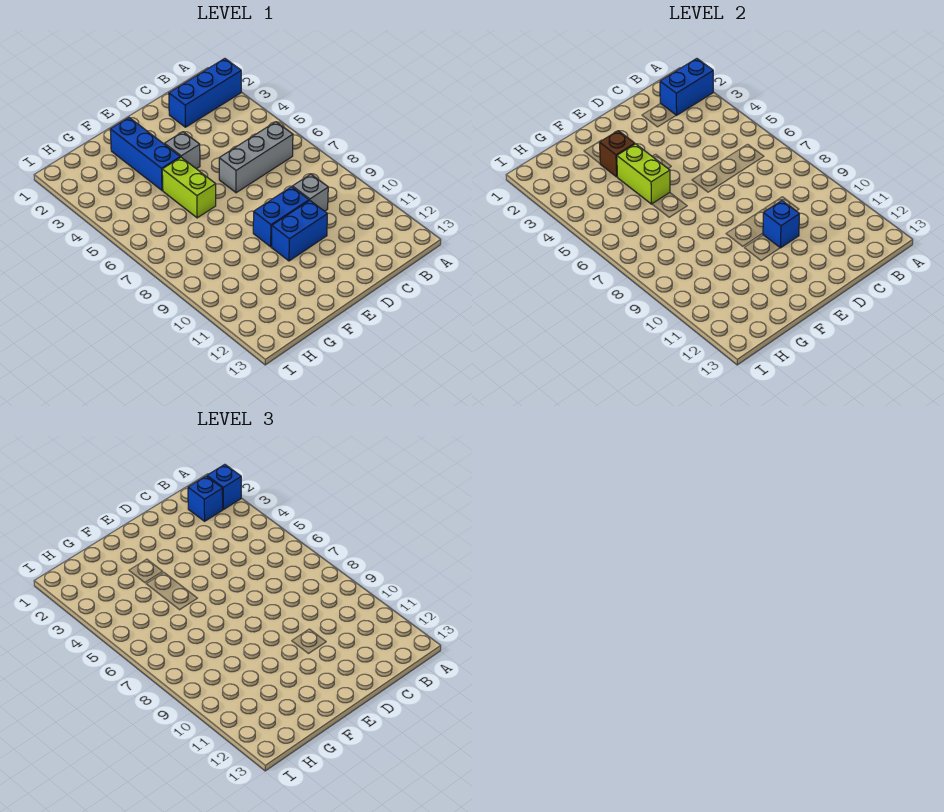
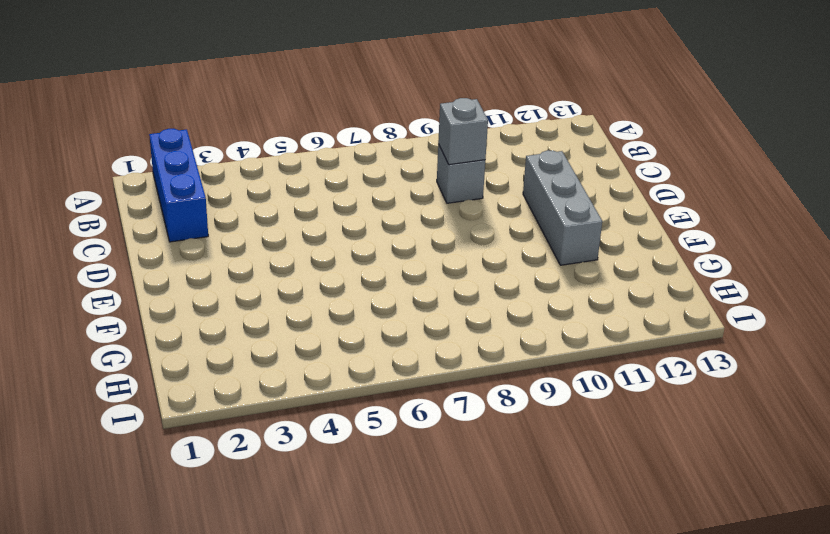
grey brick C9 level 2 -> grey brick E4 level 1
grey brick D11:F11 level 1 -> grey brick B6:D6 level 1
none -> blue brick D9:E9 level 1
none -> blue brick D10:E10 level 1
none -> blue brick F2:F4 level 1

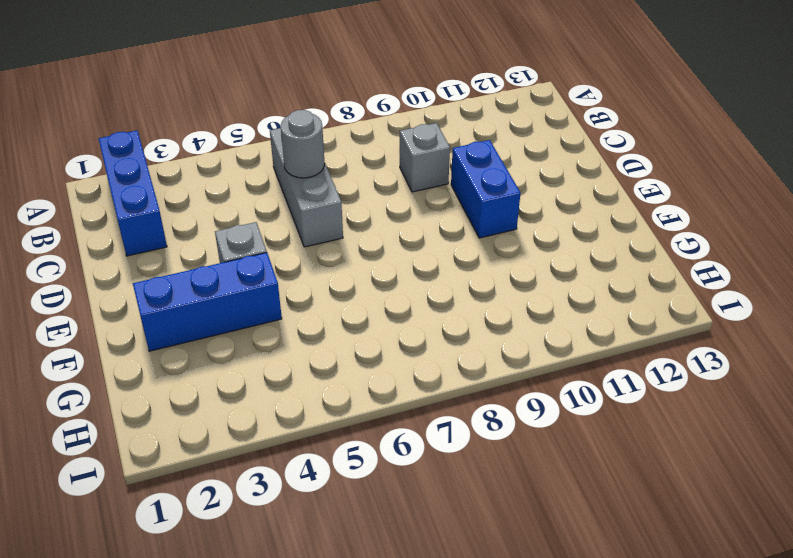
grey round brick C6 level 2 -> none
none -> blue brick D9:E9 level 1
none -> lime brick F5:F6 level 1
none -> blue brick A2:B2 level 2

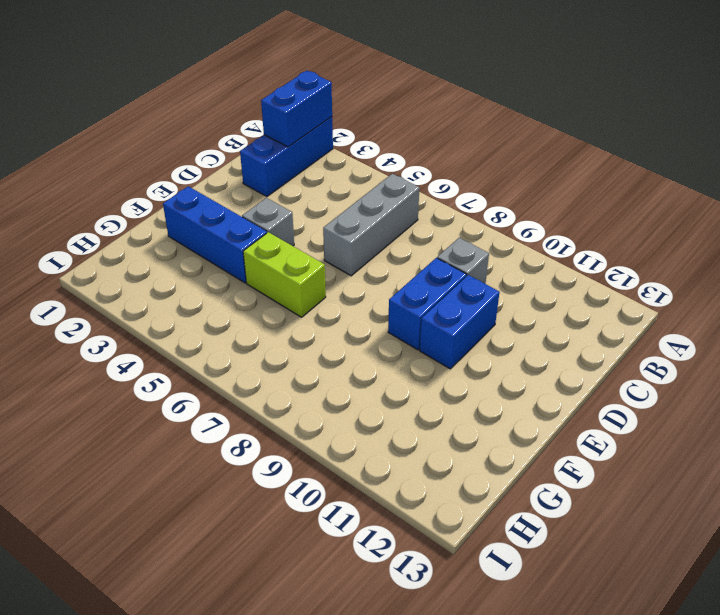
none -> blue brick D10 level 2
none -> brown brick F3 level 2
none -> lime brick F4:F5 level 2

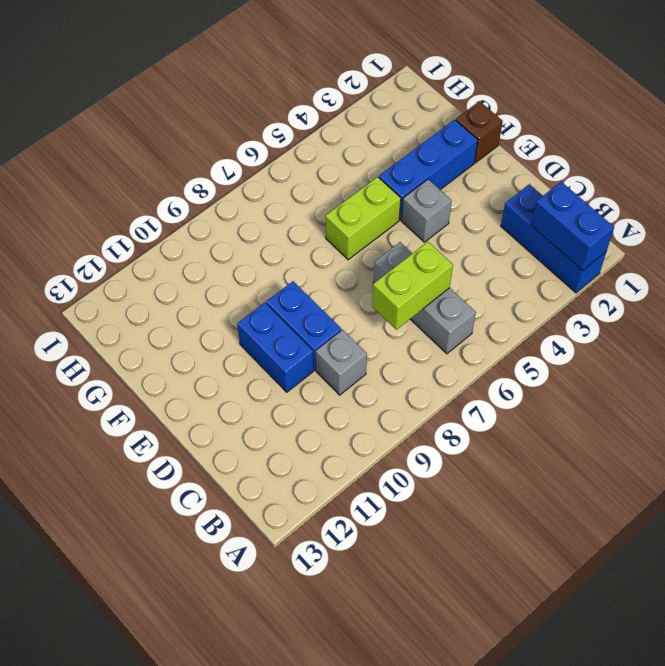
lime brick C6:C7 level 2 -> lime brick F4:F5 level 2
brown brick F1 level 1 -> brown brick F3 level 2
none -> blue brick D10 level 2
none -> blue brick A2 level 3
none -> blue brick B2 level 3

